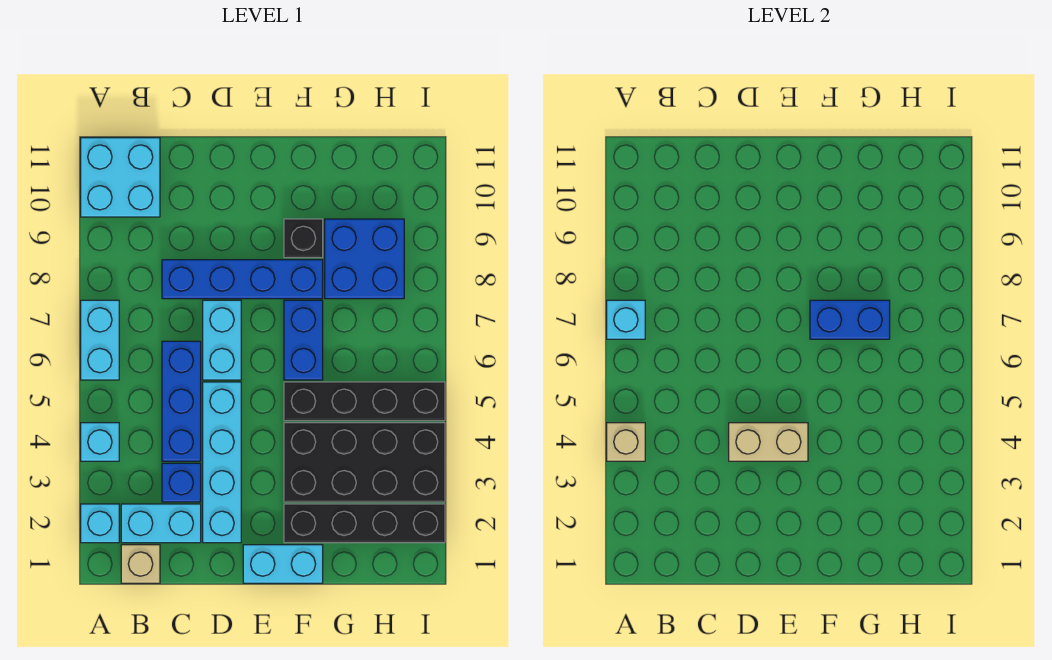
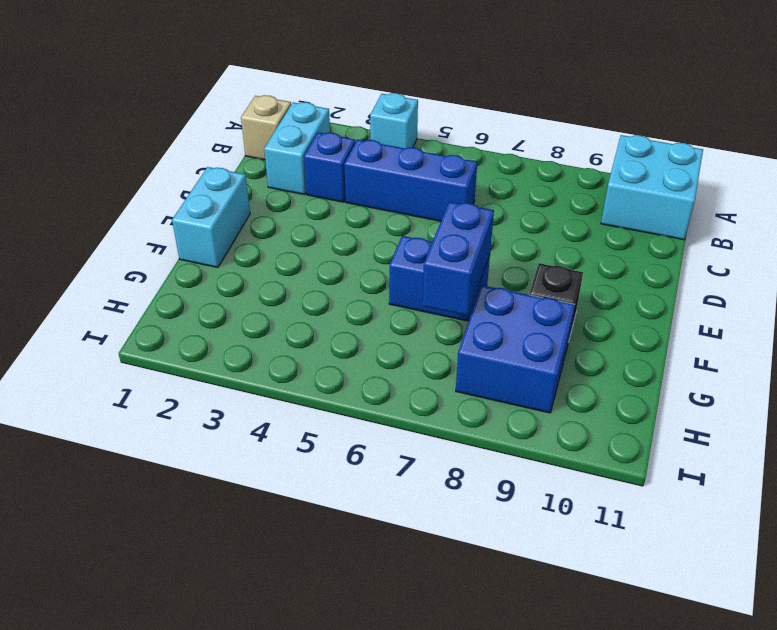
none -> cyan brick A2 level 1
none -> cyan brick A6:A7 level 1
none -> blue brick C8:F8 level 1

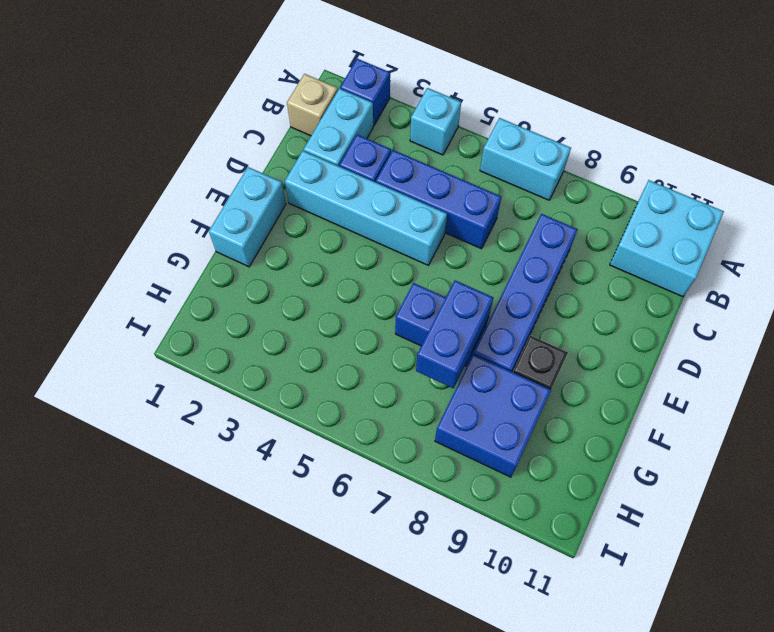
blue brick A2 level 1 -> cyan brick A2 level 1
none -> cyan brick D6:D7 level 1
none -> black brick F2:I2 level 1
none -> black brick F3:I4 level 1

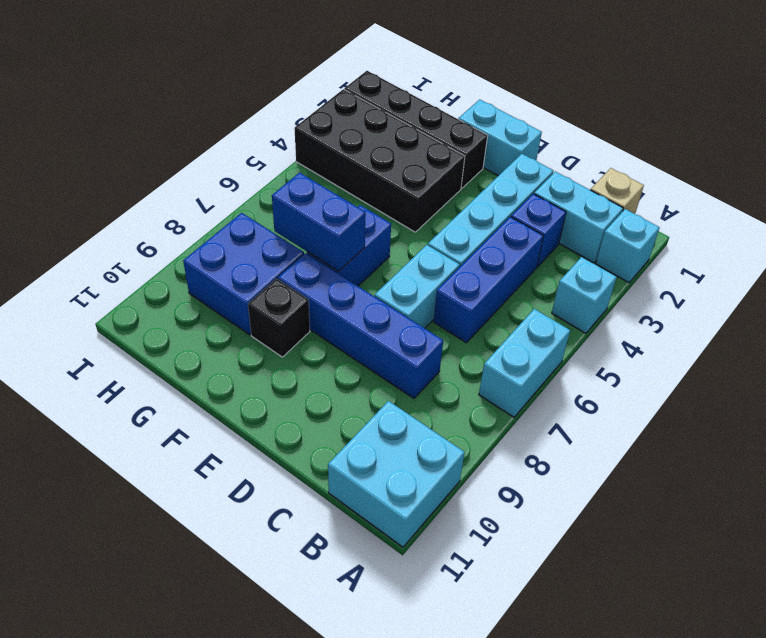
none -> black brick F5:I5 level 1
none -> tan brick A4 level 2
none -> cyan brick A7 level 2

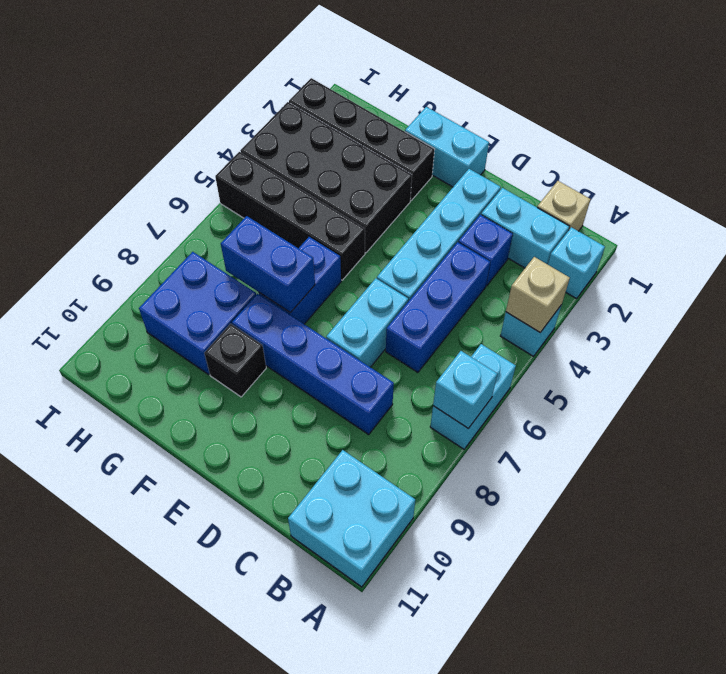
none -> tan brick D4:E4 level 2

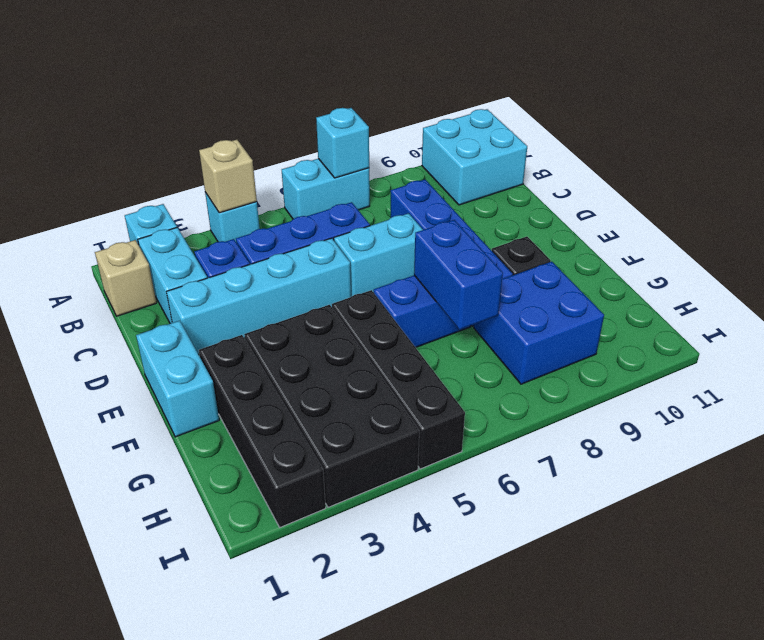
none -> tan brick D4:E4 level 2

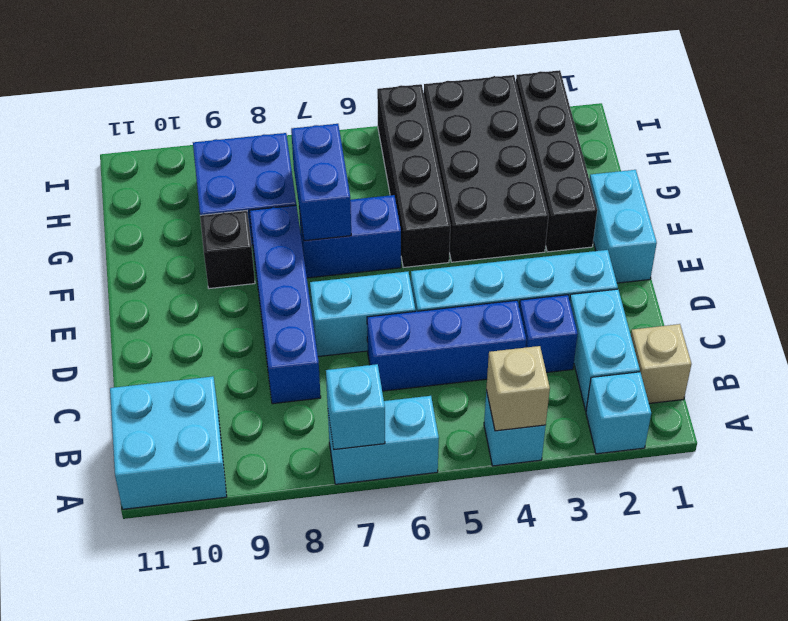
none -> tan brick D4:E4 level 2

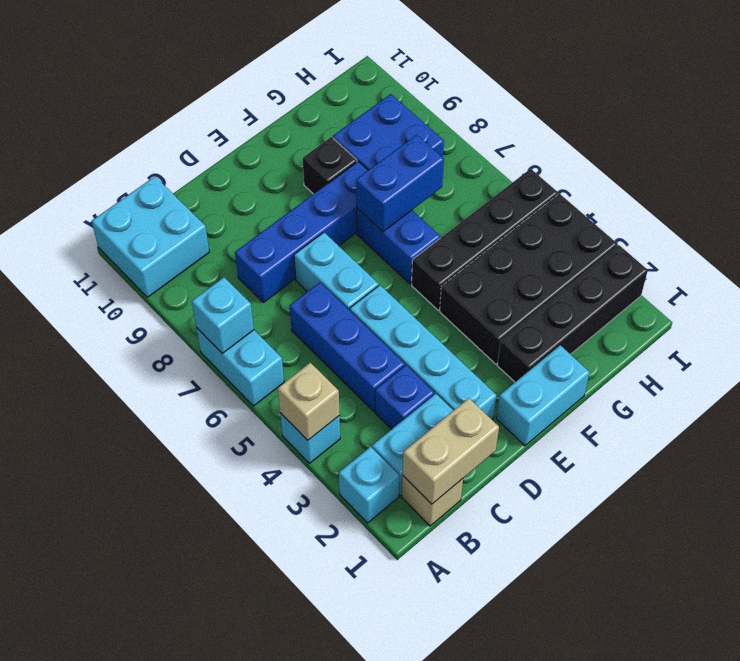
tan brick B1:C1 level 2 -> tan brick D4:E4 level 2

